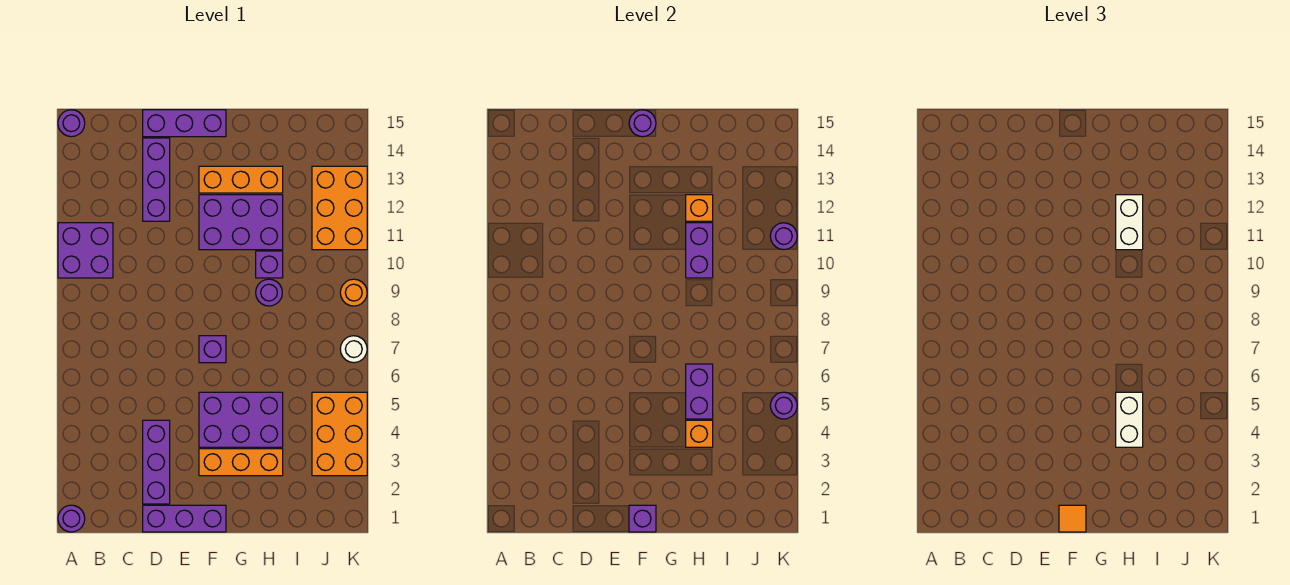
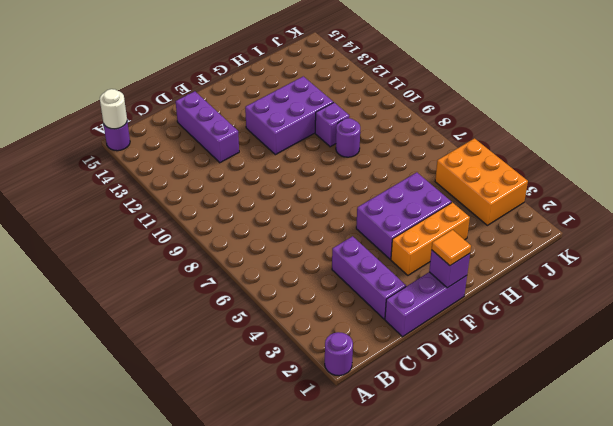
white round brick A15 level 2 -> white round brick K7 level 1
none -> purple brick A10:B11 level 1
none -> purple brick D15:F15 level 1
none -> purple brick F7 level 1

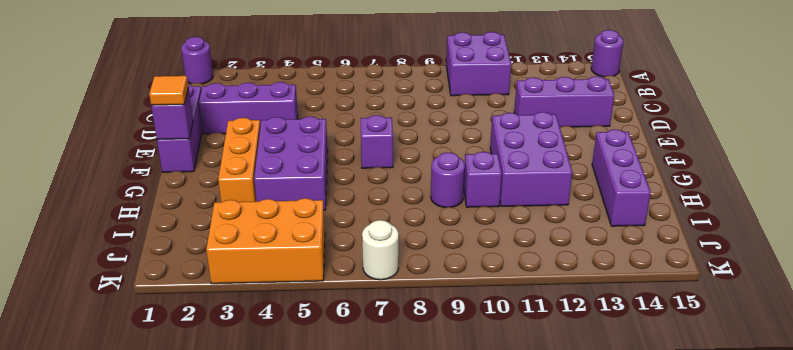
purple brick G14:I14 level 1 -> purple brick D15:F15 level 1
none -> orange brick F13:H13 level 1
none -> orange brick J11:K13 level 1
none -> orange round brick K9 level 1

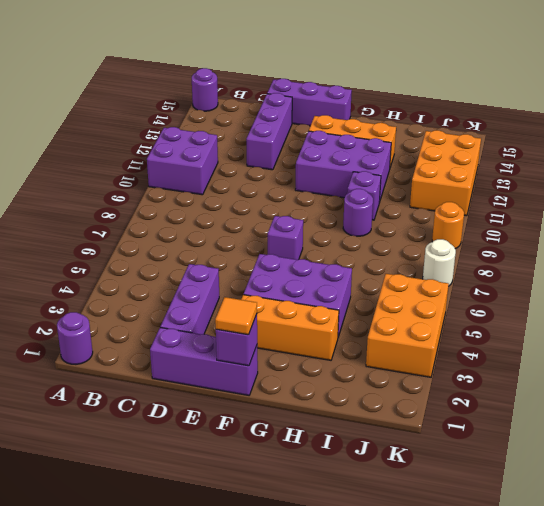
none -> purple round brick F15 level 2
none -> orange brick H4 level 2
none -> purple brick H5:H6 level 2

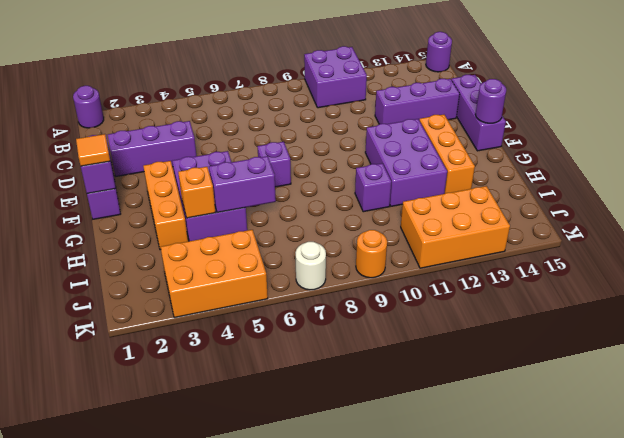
none -> purple round brick H9 level 1
none -> purple brick H10:H11 level 2
none -> orange brick H12 level 2

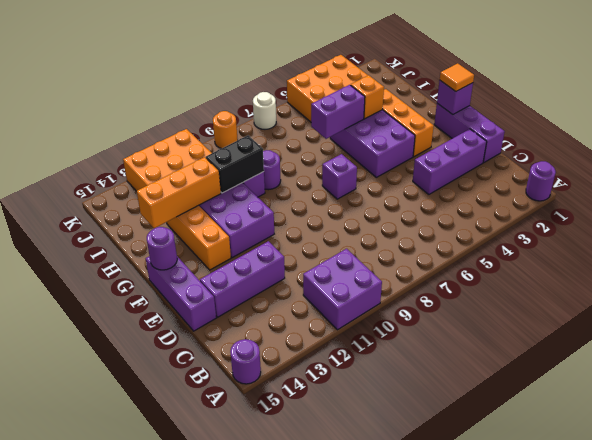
black brick H10:H11 level 2 -> purple brick H10:H11 level 2
orange brick H12:H14 level 2 -> orange brick H12 level 2
none -> purple round brick K5 level 2
none -> purple round brick K11 level 2
none -> white brick H4:H5 level 3

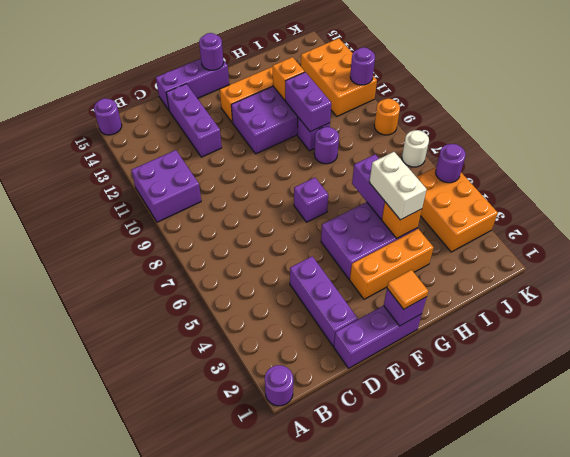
none -> white brick H11:H12 level 3

